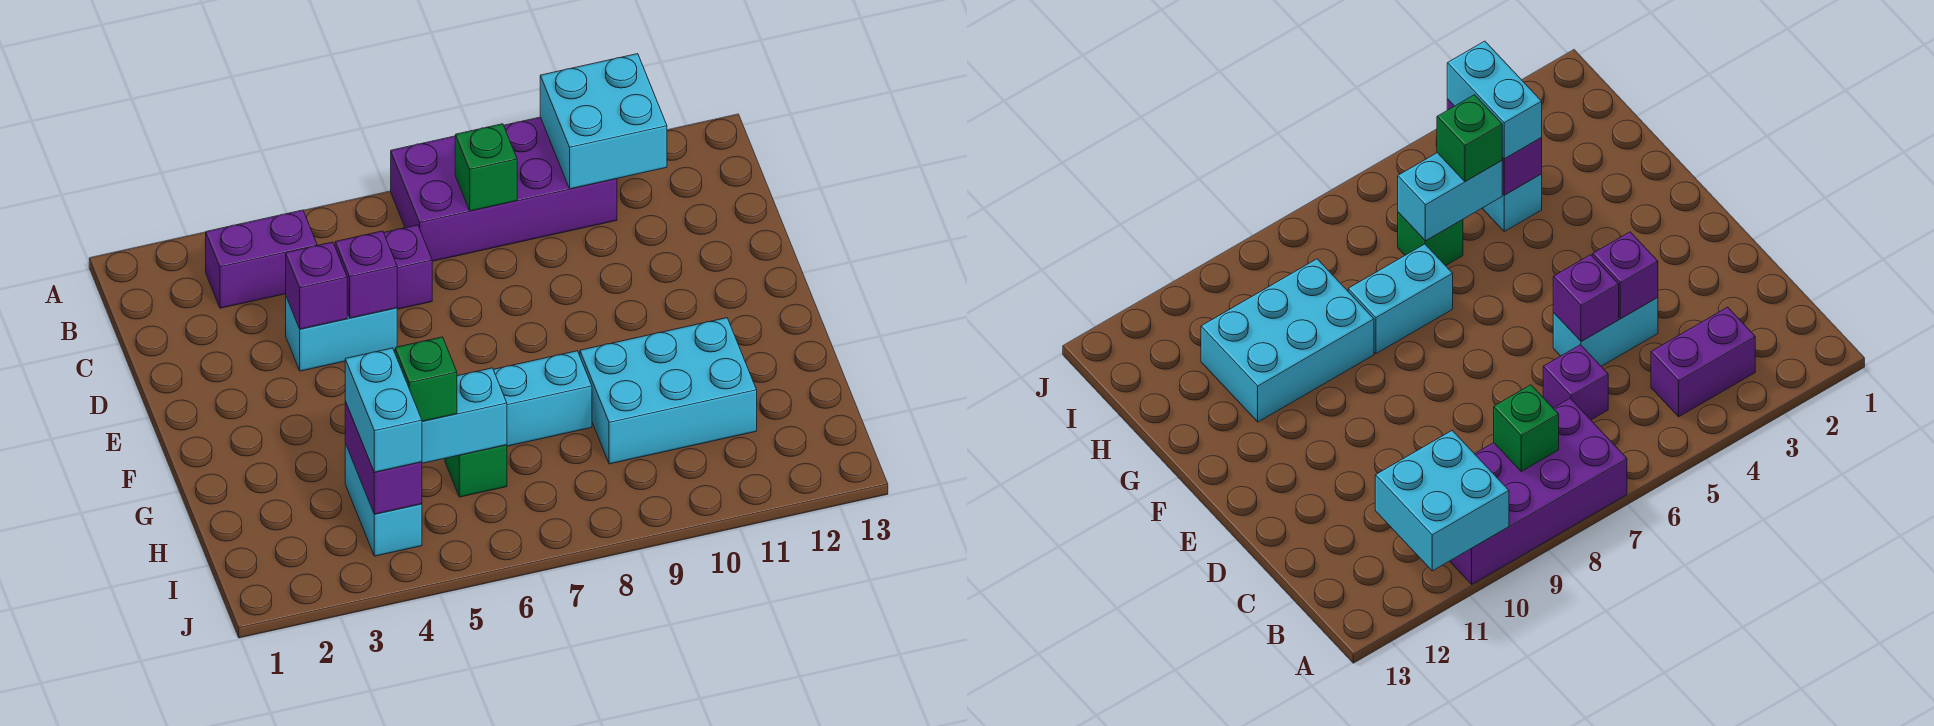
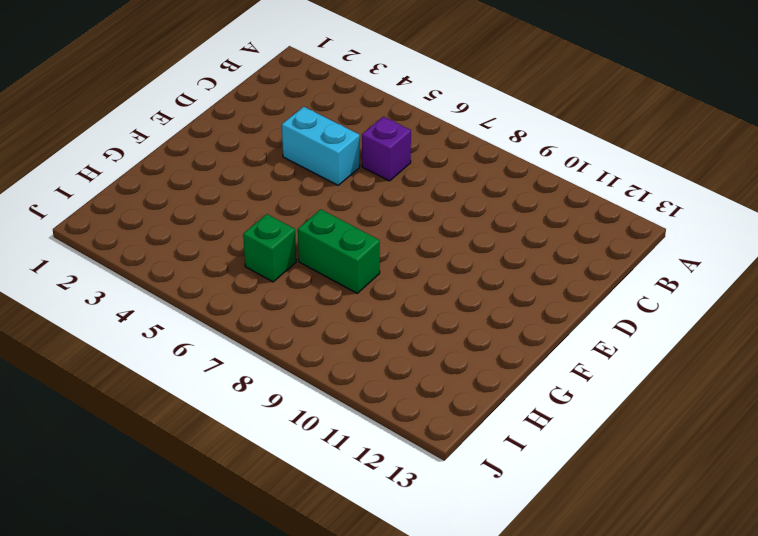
green brick G7:G8 level 1 -> cyan brick G7:G8 level 1
none -> purple brick A7:B10 level 1
none -> purple brick B3:B4 level 1
none -> cyan brick G9:H11 level 1

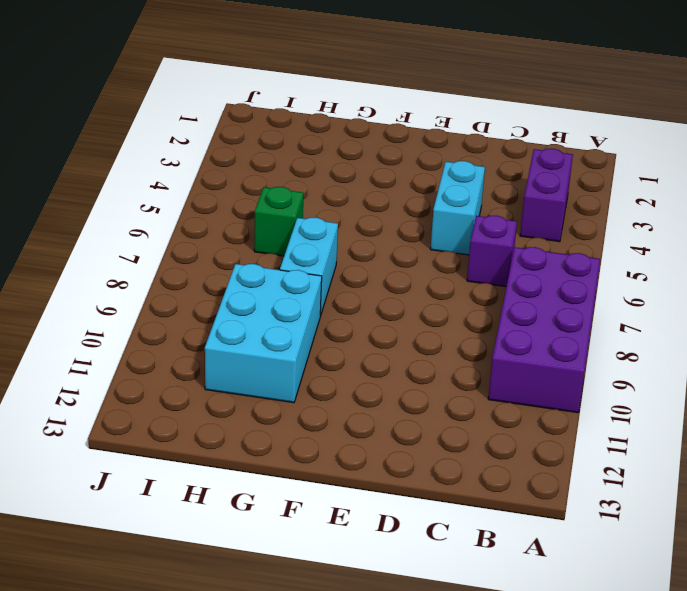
none -> cyan brick H4:I4 level 1
none -> cyan brick A10:B11 level 2
none -> green brick B8 level 2

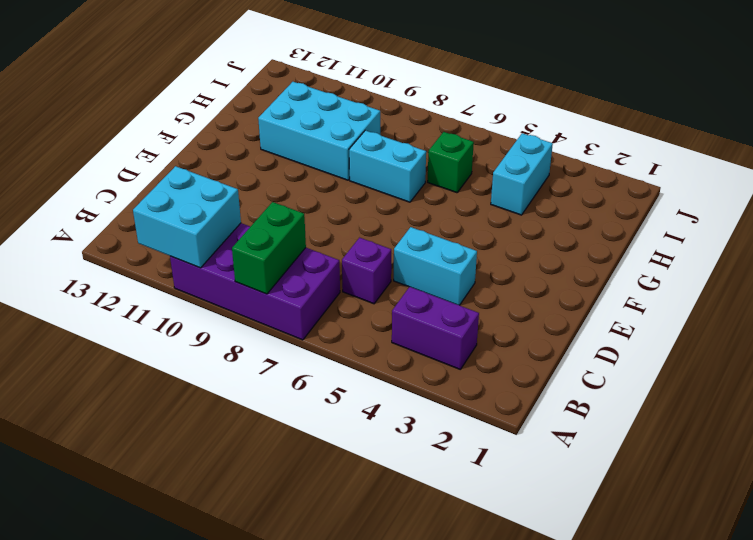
green brick A8:B8 level 2 -> green brick B8 level 2
none -> purple brick D4 level 2
none -> purple brick D5 level 2
none -> purple brick H4:I4 level 2

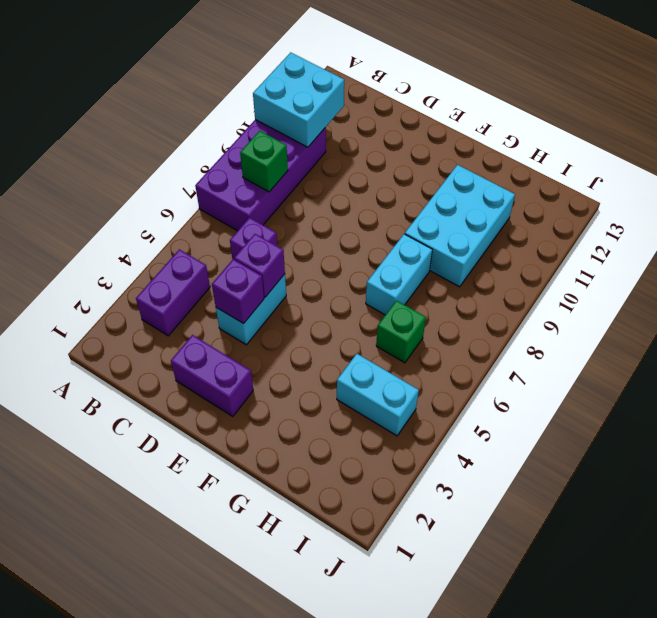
purple brick D2:E2 level 1 -> purple brick H4:I4 level 2
none -> cyan brick H5:H6 level 2
none -> cyan brick H4:I4 level 3
none -> green brick H5 level 3

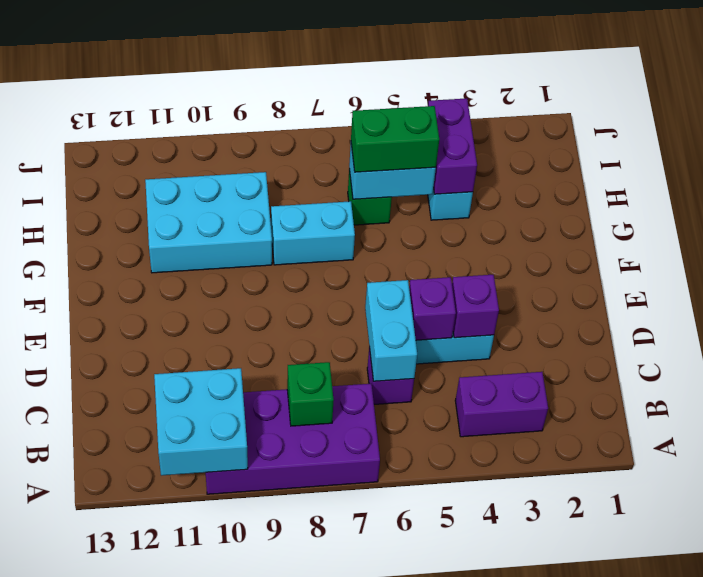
cyan brick C6:D6 level 2 -> cyan brick H4:I4 level 3
green brick H5:H6 level 3 -> green brick H5 level 3

